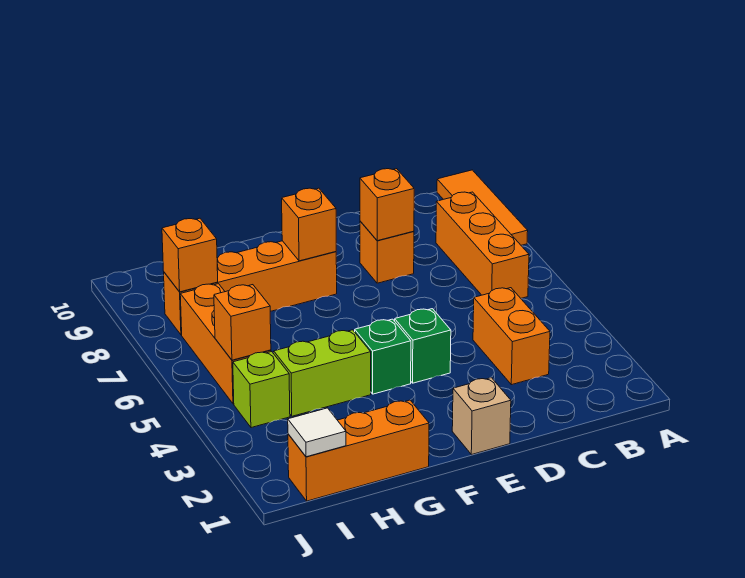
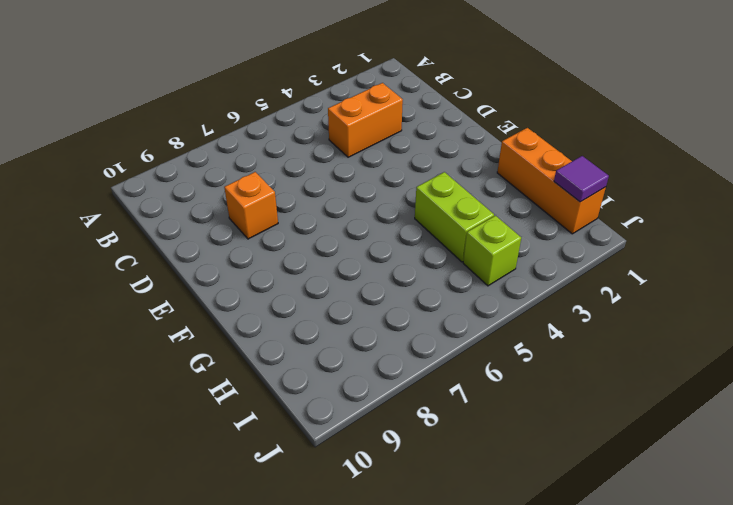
purple tile I1 level 2 -> white tile I1 level 2
none -> orange tile A8:A10 level 1
none -> orange brick B6:B8 level 1
none -> tan brick E1 level 1

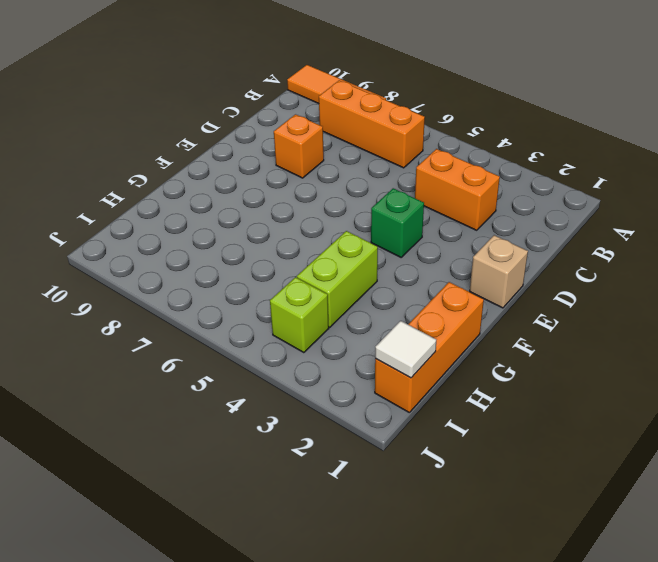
none -> green brick F4 level 1
none -> orange brick F8:I8 level 1
none -> orange brick I5:I7 level 1

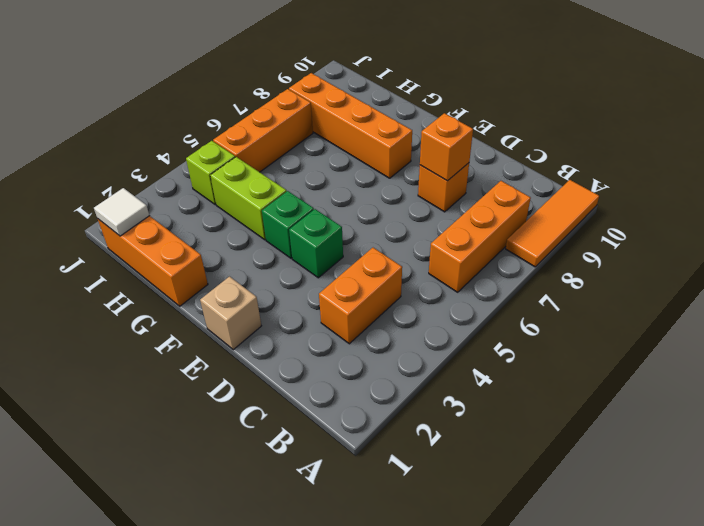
none -> orange brick F8 level 2
none -> orange brick I5 level 2
none -> orange brick I8 level 2

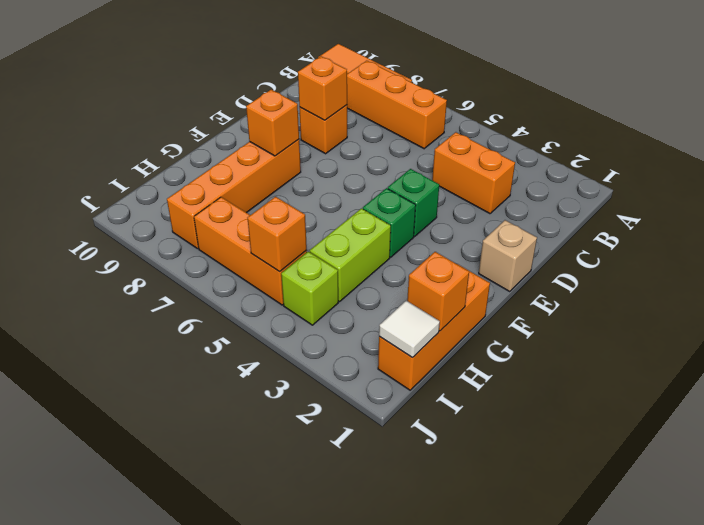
orange brick H1 level 2 -> orange brick I8 level 2

